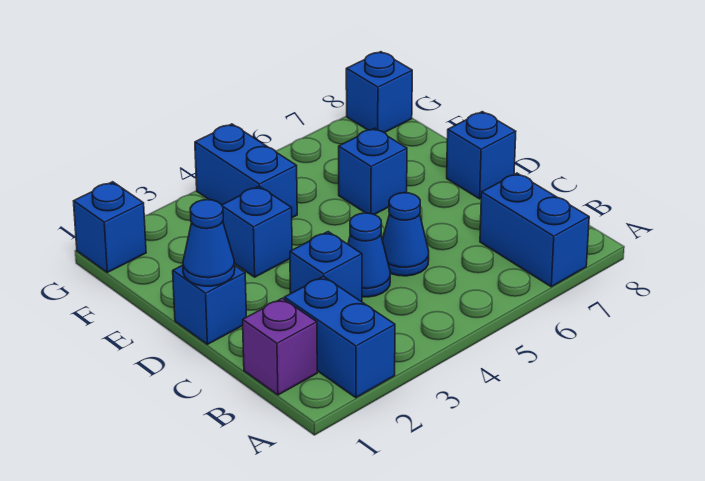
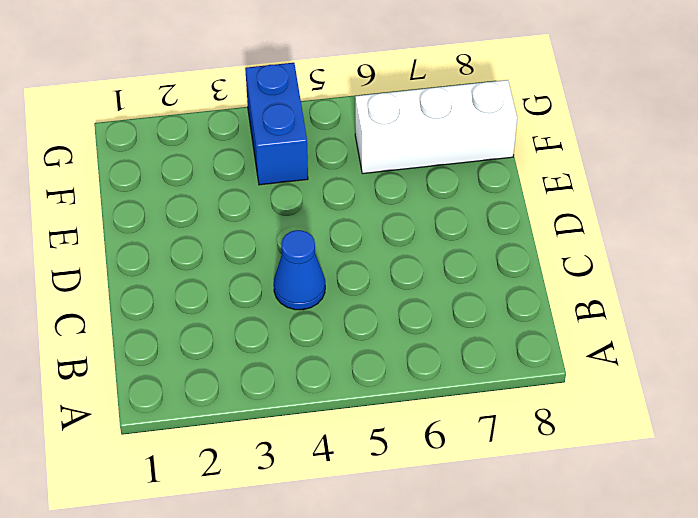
white brick F6:F8 level 1 -> none
none -> blue brick A2:B2 level 1
none -> blue brick A7:B7 level 1
none -> purple brick B1 level 1

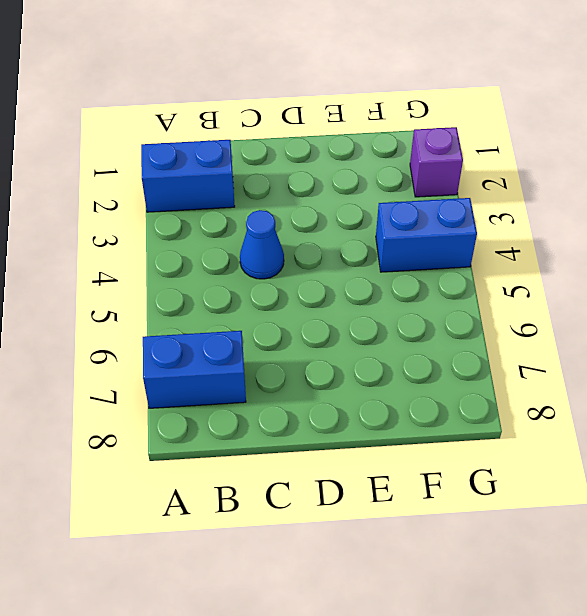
purple brick G2 level 1 -> purple brick B1 level 1
none -> blue brick C3 level 1
none -> blue cone C5 level 1
none -> blue brick D1 level 1

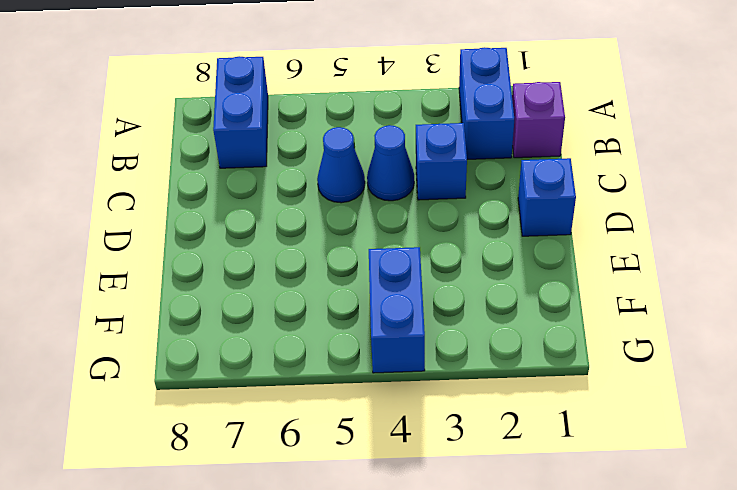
none -> blue brick D8 level 1
none -> blue brick E3 level 1
none -> blue brick E6 level 1

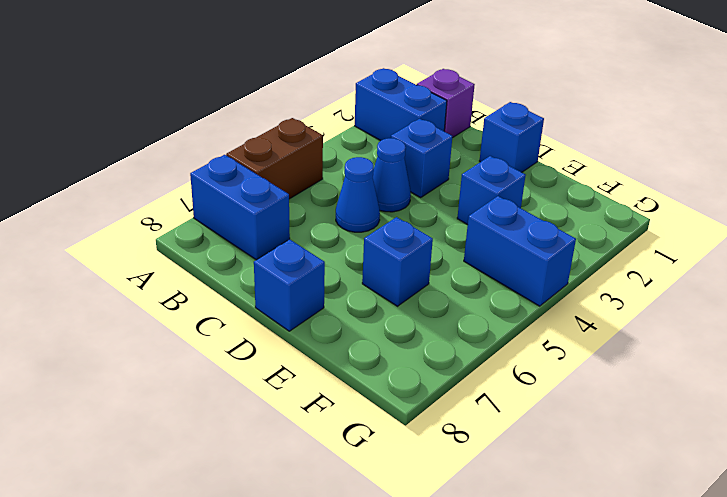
brown brick A5:A6 level 1 -> none
none -> blue brick G1 level 1
none -> blue brick G8 level 1
none -> blue cone D1 level 2

